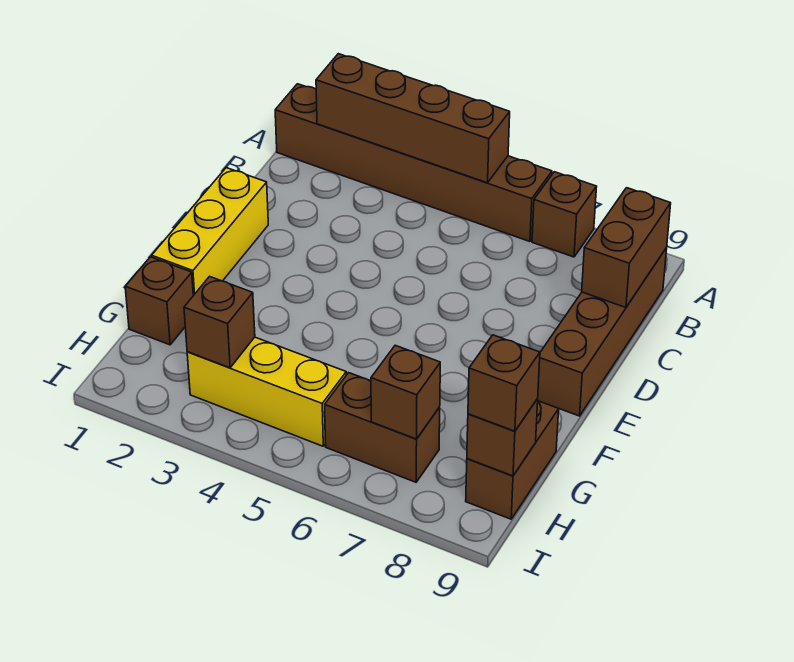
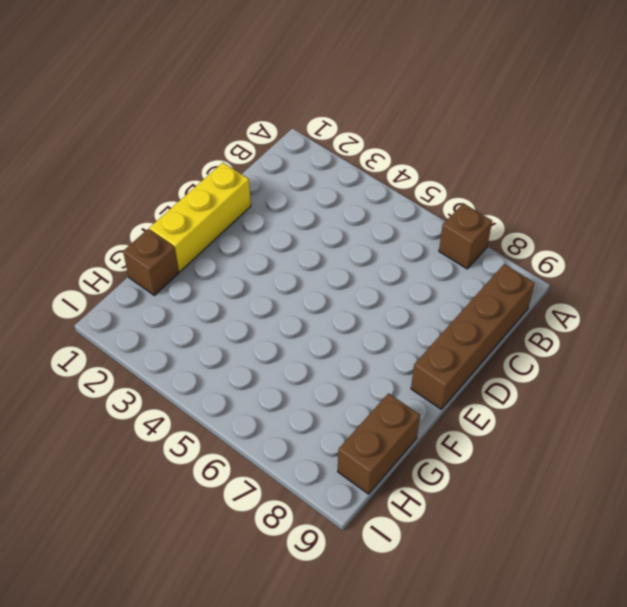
none -> brown brick A1:A6 level 1
none -> yellow brick H3:H5 level 1
none -> brown brick H6:H7 level 1

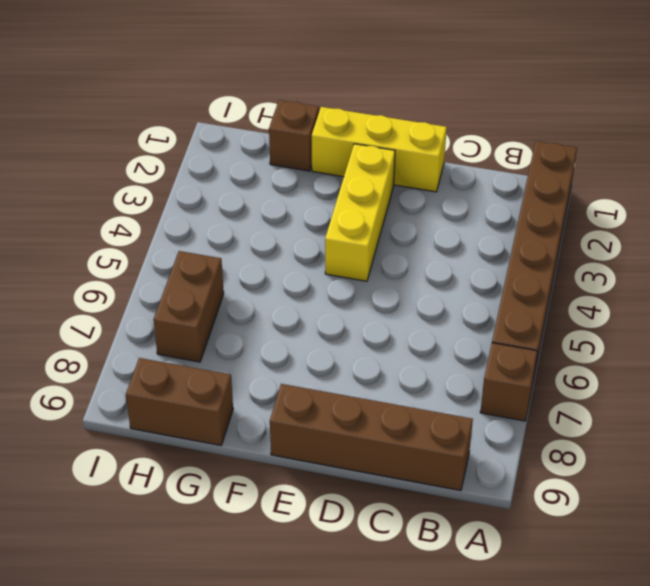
yellow brick E2:E4 level 1 -> yellow brick H3:H5 level 1
none -> brown brick A2:A5 level 2
none -> brown brick B9:C9 level 2
none -> brown brick H3 level 2

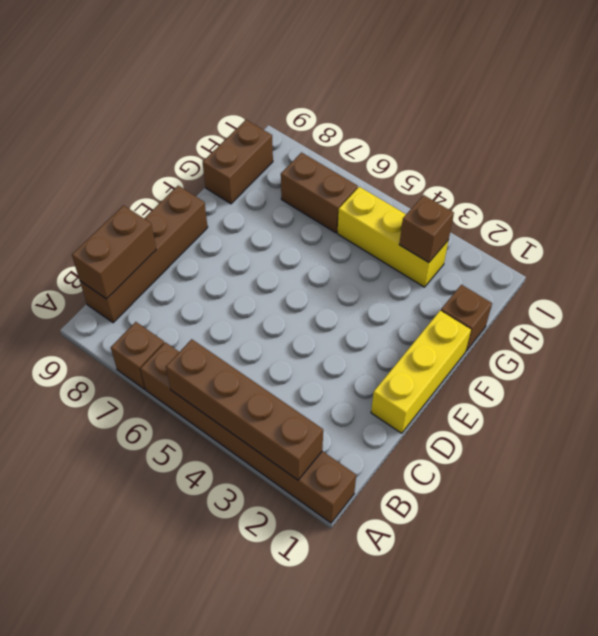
none -> brown brick H7 level 2
none -> brown brick H9 level 2
none -> brown brick H9 level 3

